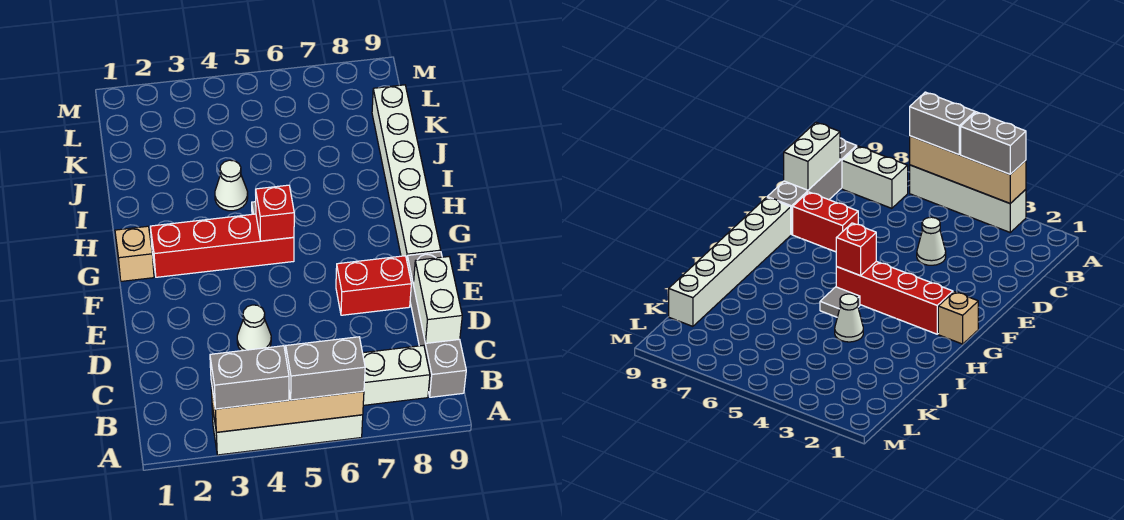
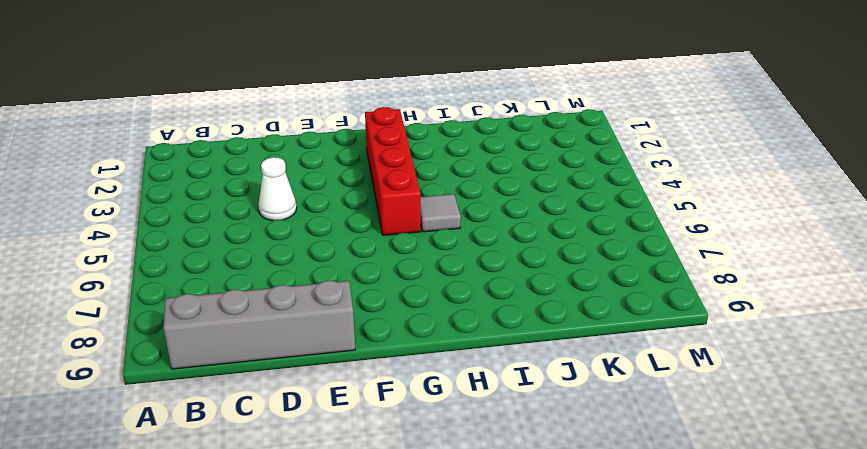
none -> white brick A3:A6 level 1
none -> white brick B7:B8 level 1
none -> red brick E7:E8 level 1

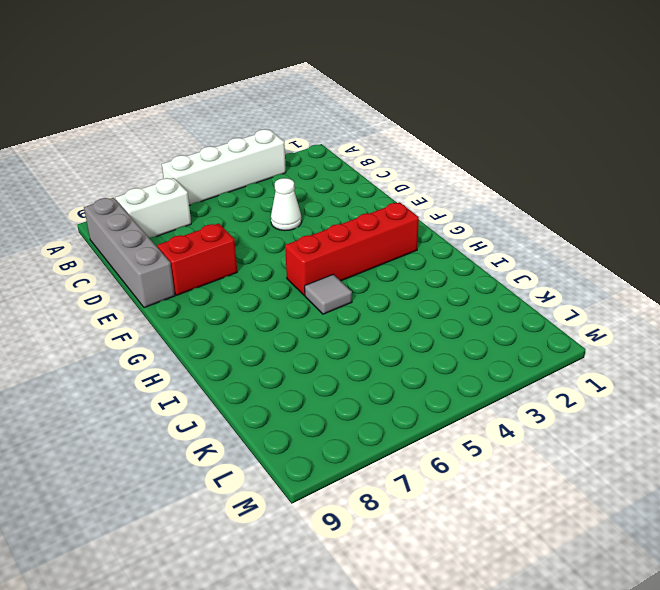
none -> white brick F9:K9 level 1
none -> tan brick G1 level 1
none -> white cone I4 level 1

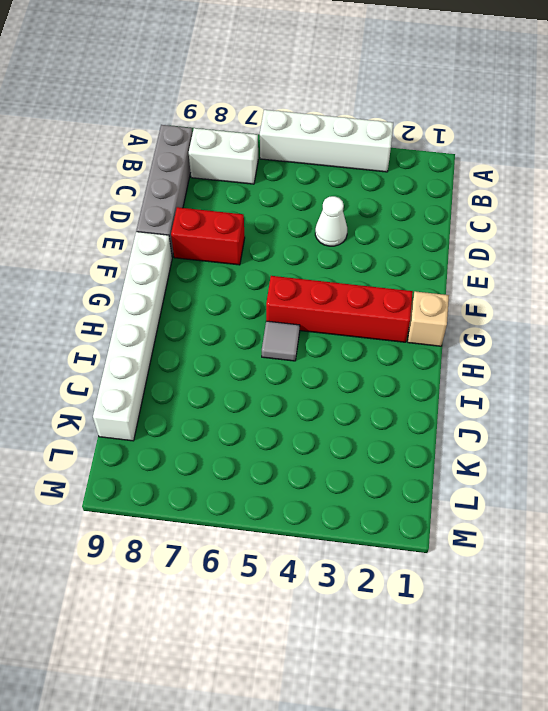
none -> white cone I4 level 1
none -> tan brick A3:A6 level 2
none -> white brick C9:D9 level 2

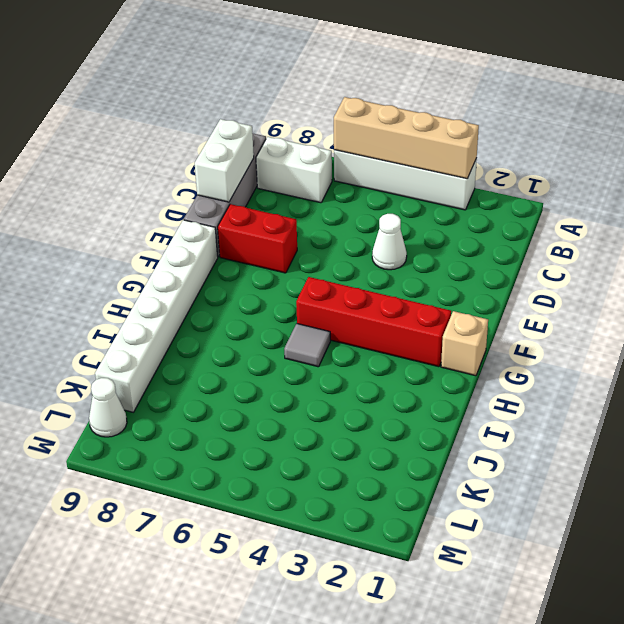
white cone L9 level 1 -> white cone I4 level 1
none -> red brick G5 level 2
none -> grey brick A3:A4 level 3
none -> grey brick A5:A6 level 3

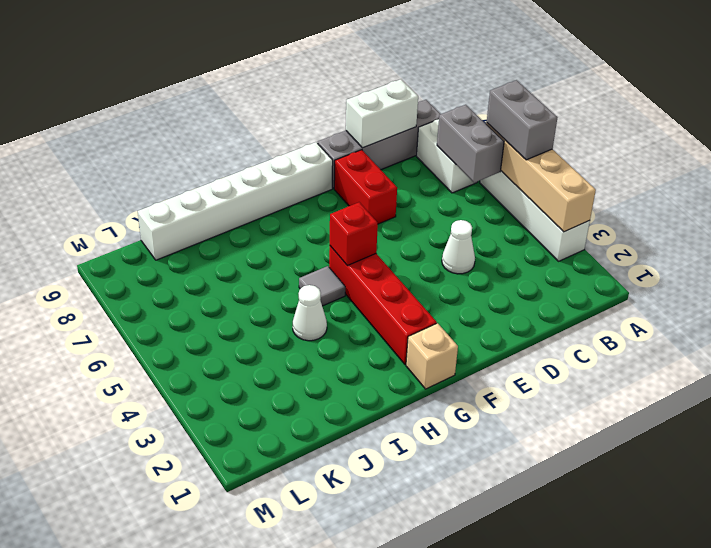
grey brick B6:B7 level 2 -> grey brick A3:A4 level 3

